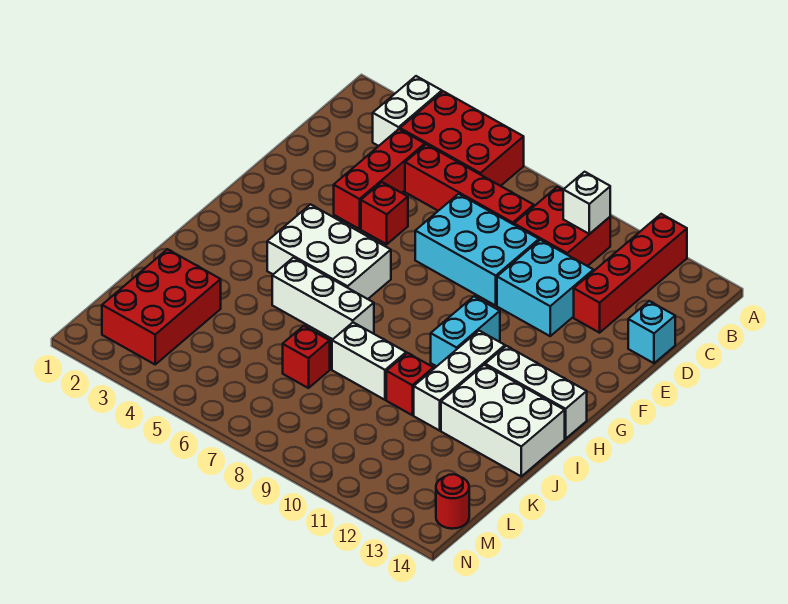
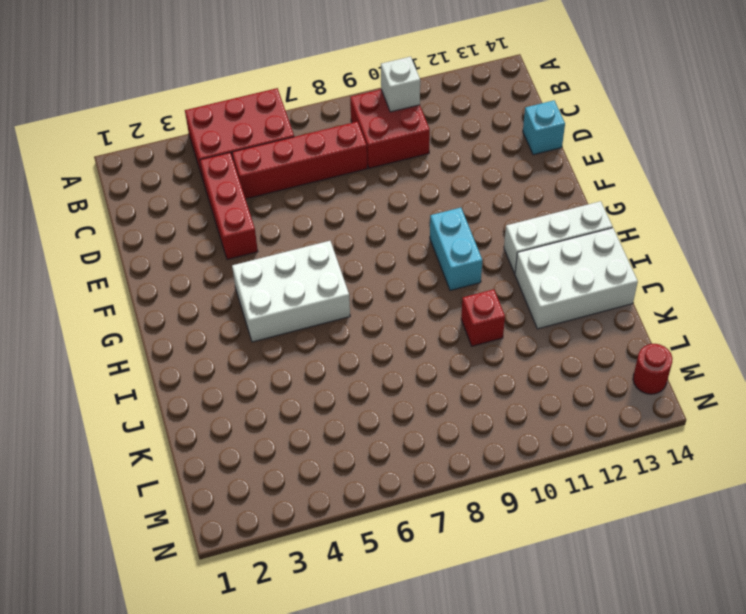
none -> white brick A3:B3 level 1
none -> red brick A12:D12 level 1
none -> cyan brick D7:E9 level 1

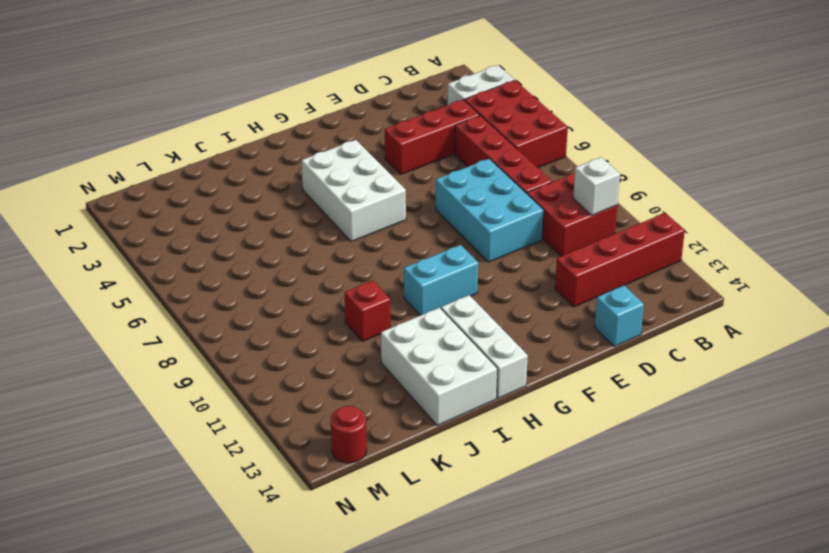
none -> cyan brick D10:E11 level 1
none -> red brick E5 level 1
none -> white brick H11:J11 level 1

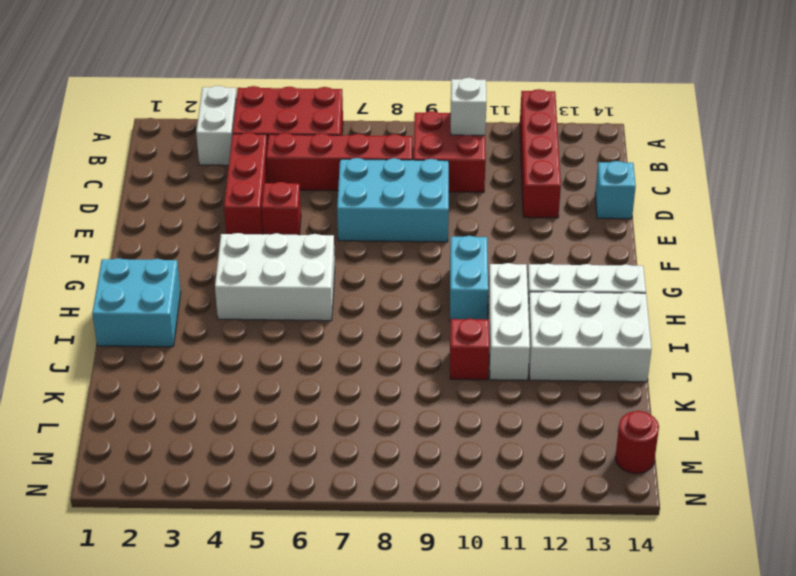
cyan brick H1:I2 level 1 -> cyan brick D10:E11 level 1
none -> white brick I5:I7 level 1
none -> white brick J8:J9 level 1
none -> red brick K2:M3 level 1

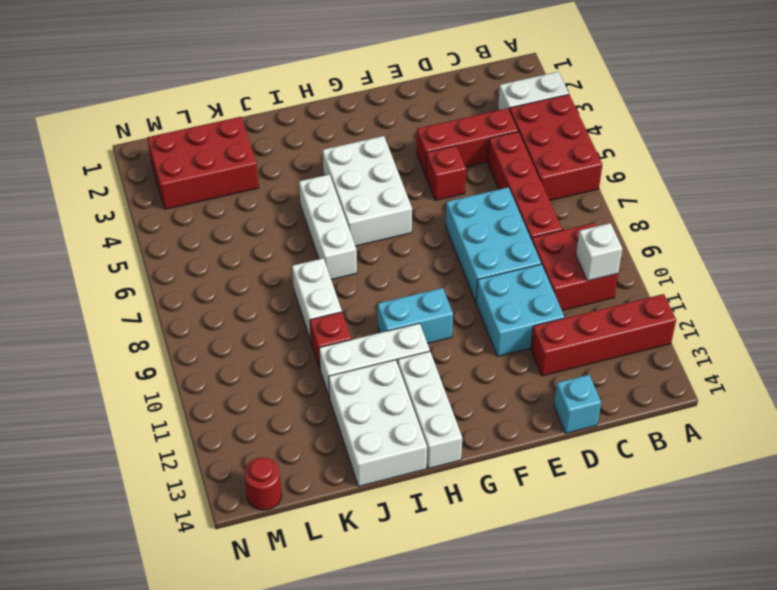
none -> red brick K7 level 1

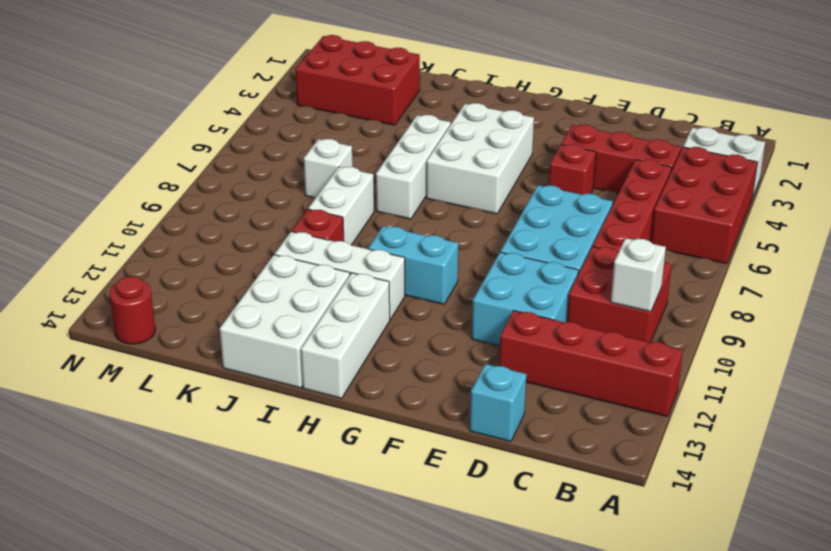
white brick K7 level 1 -> red brick K7 level 1

